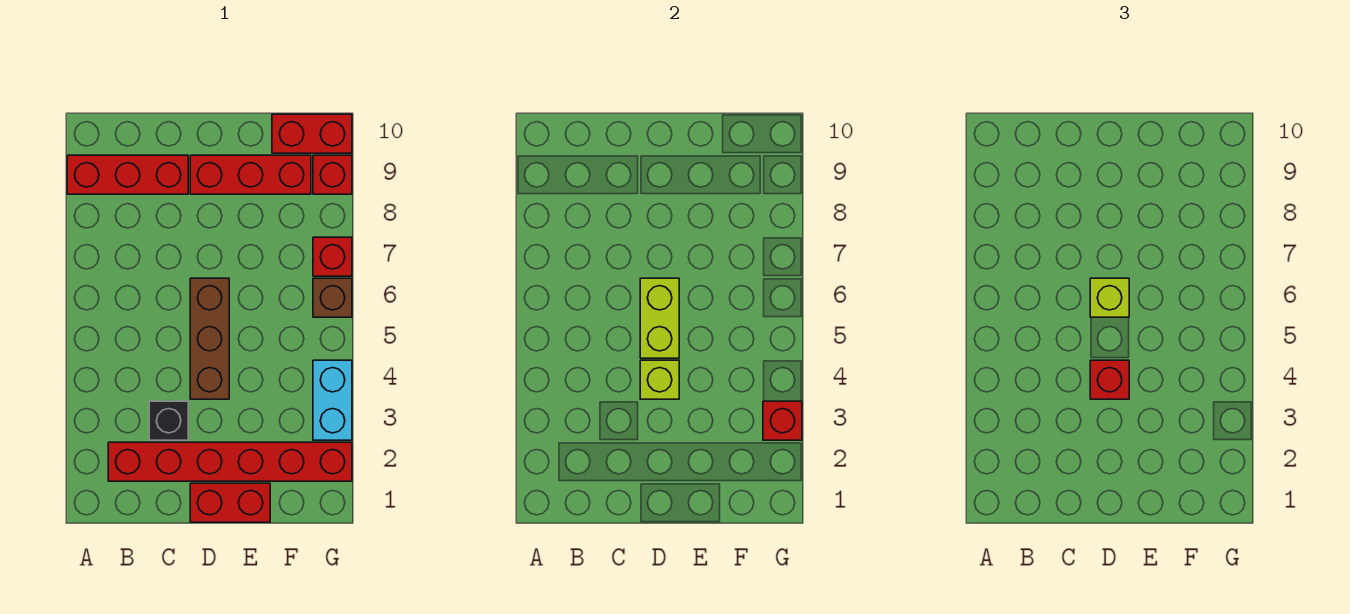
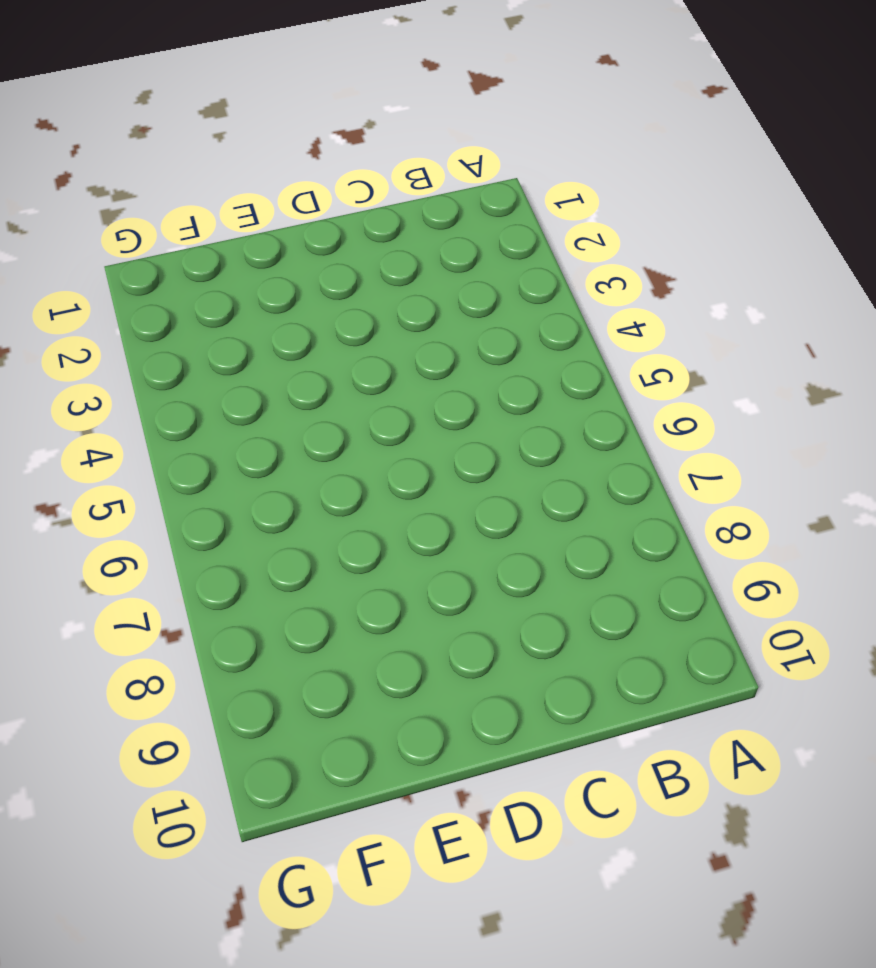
none -> red brick A9:C9 level 1
none -> red brick B2:G2 level 1
none -> black brick C3 level 1

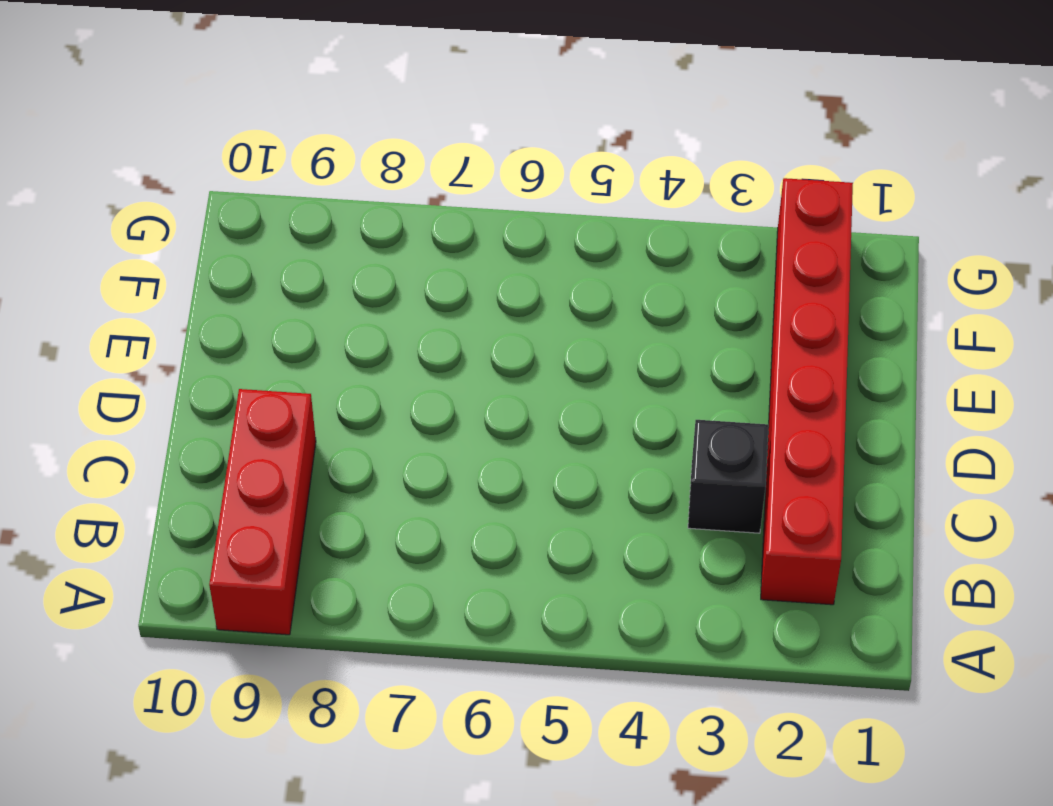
none -> red brick D1:E1 level 1
none -> brown brick D4:D6 level 1
none -> red brick D9:F9 level 1

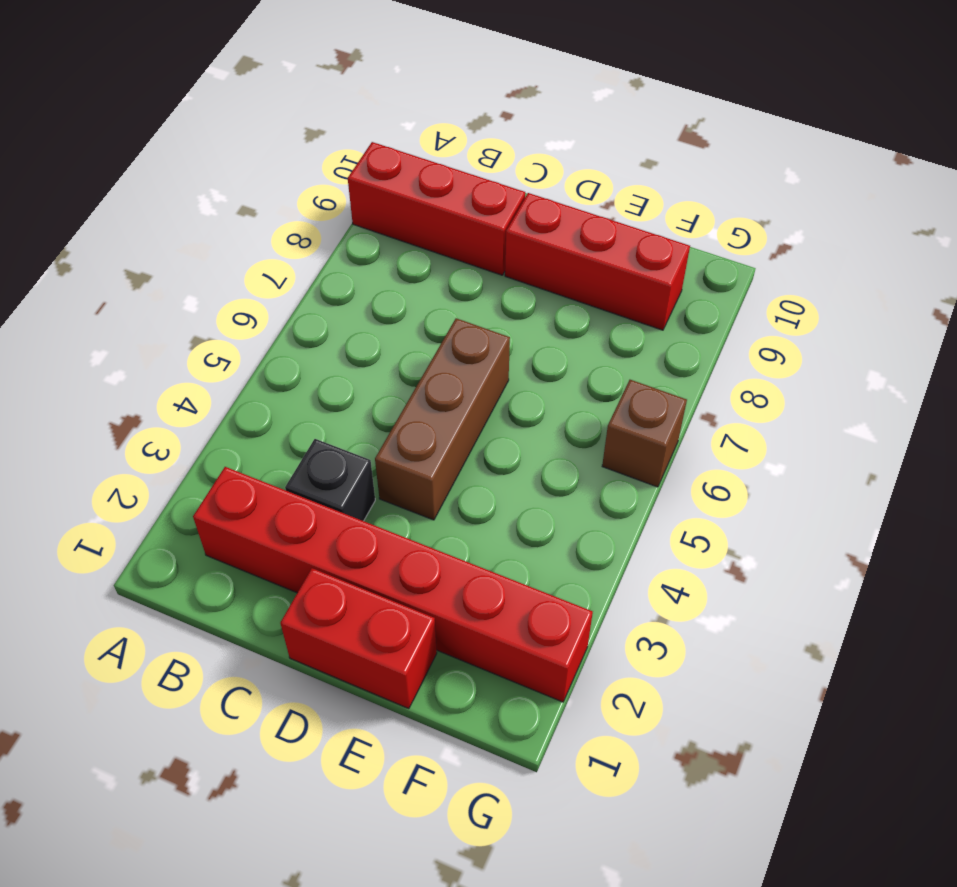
none -> red brick F10:G10 level 1
none -> cyan brick G3:G4 level 1
none -> red brick G7 level 1

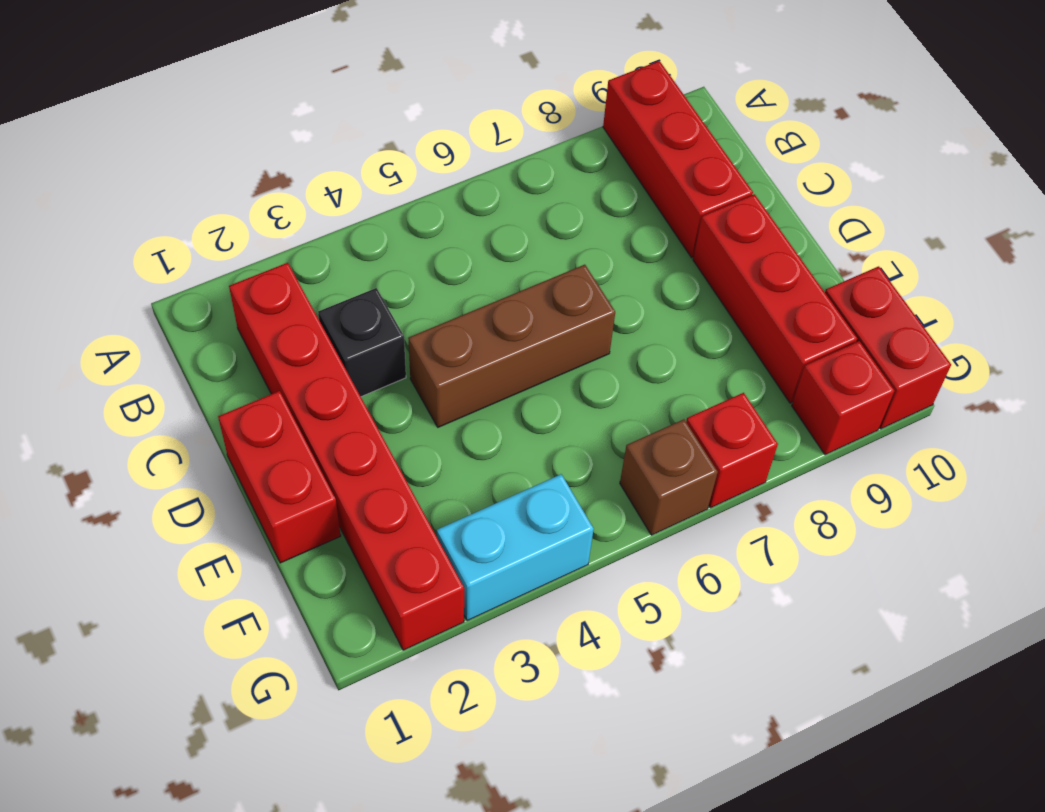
none -> lime brick D4 level 2
none -> lime brick D5:D6 level 2
none -> red brick G3 level 2

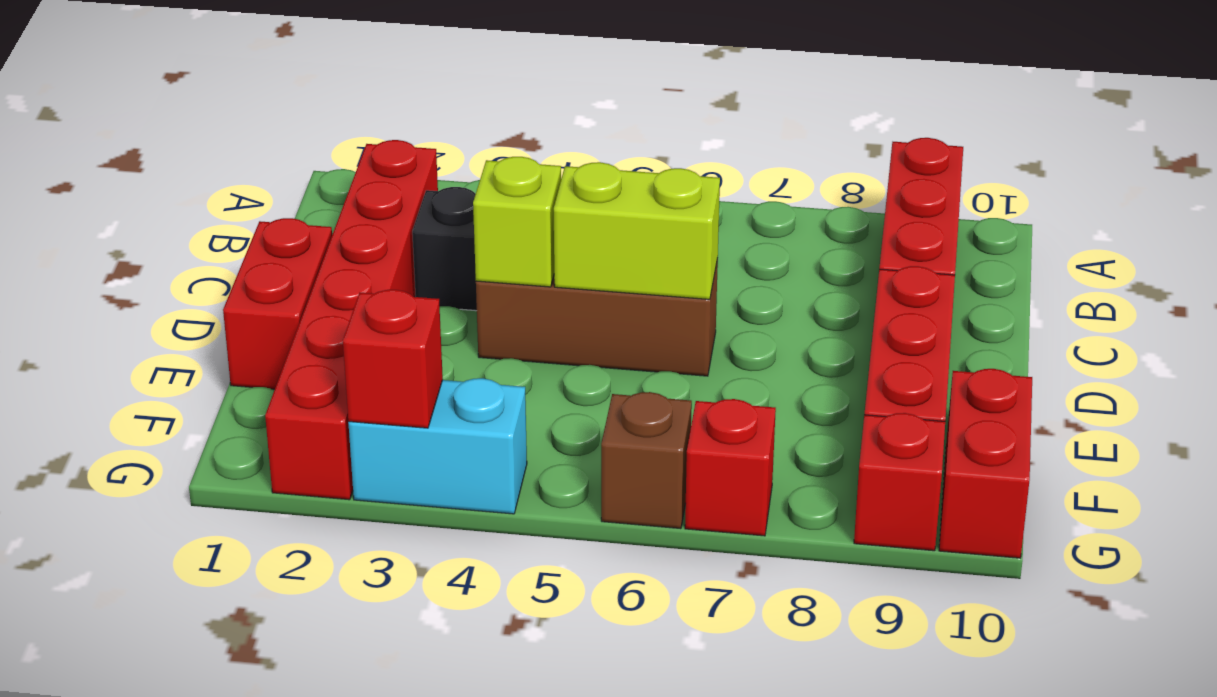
none -> red brick D4 level 3
none -> lime brick D6 level 3

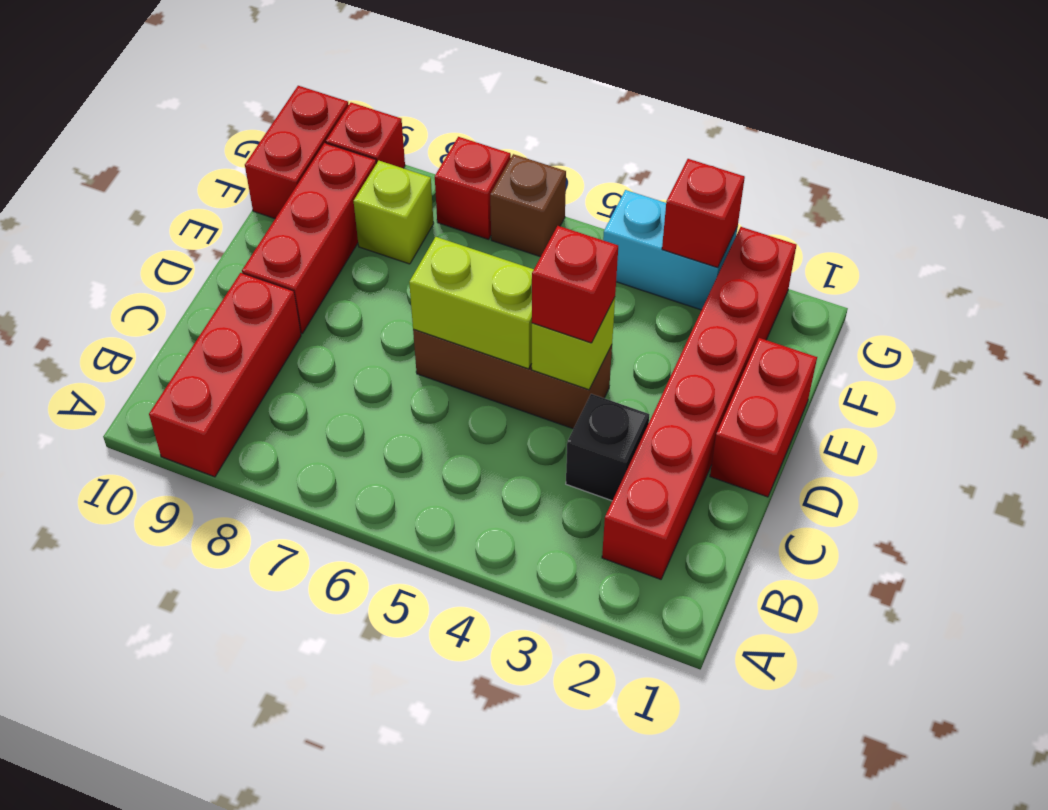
lime brick F8 level 1 -> lime brick D6 level 3

